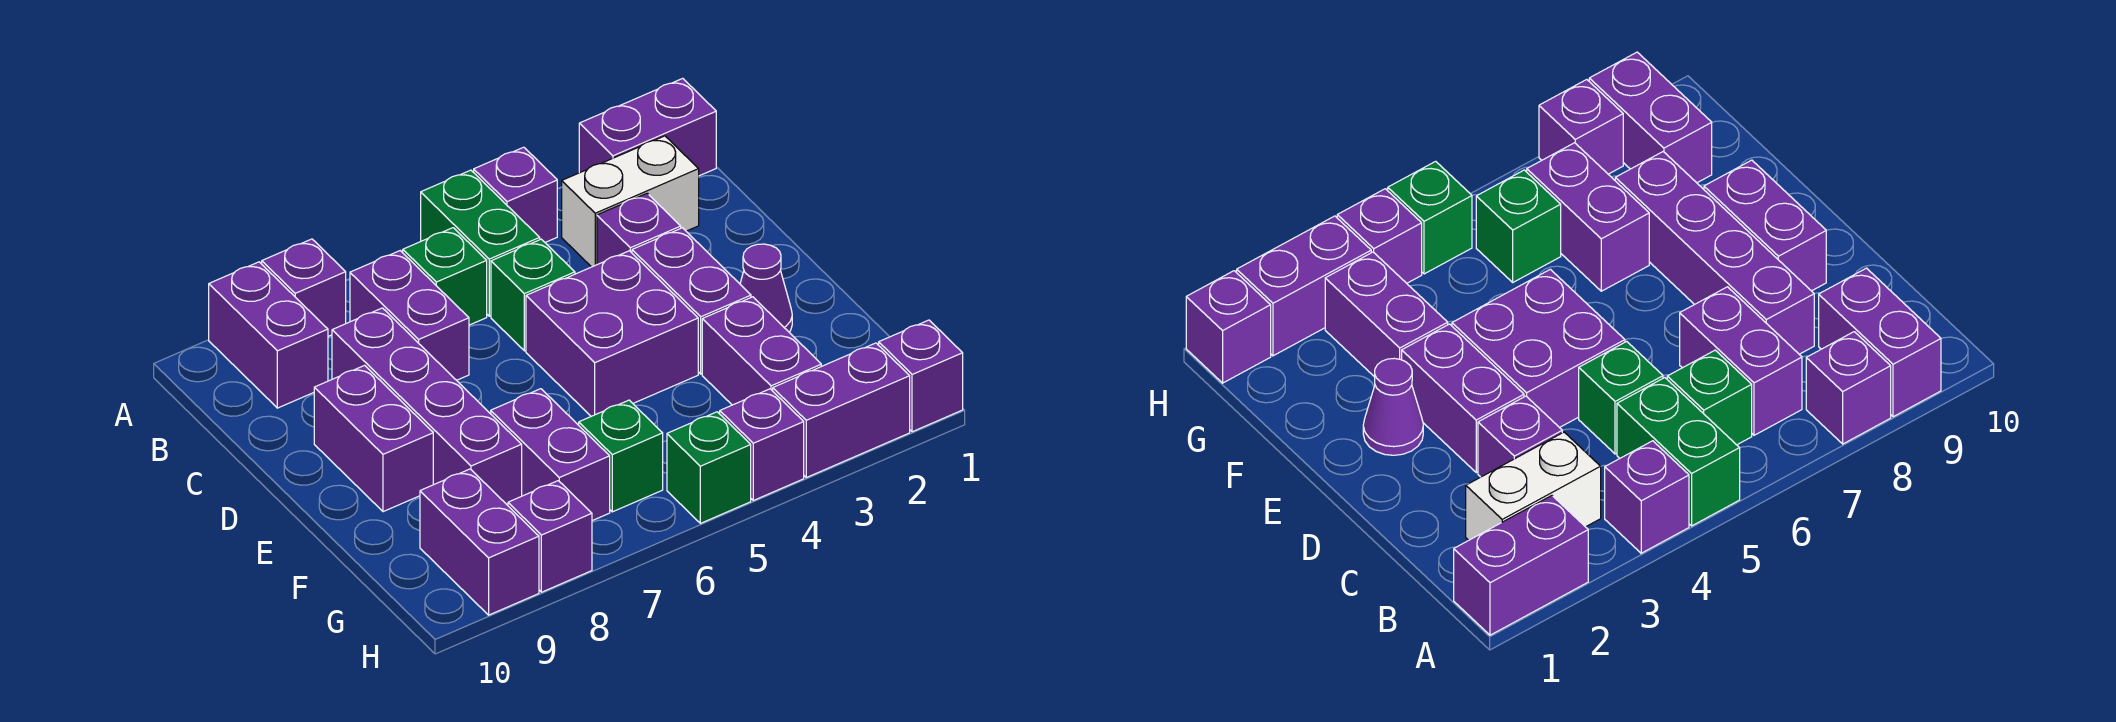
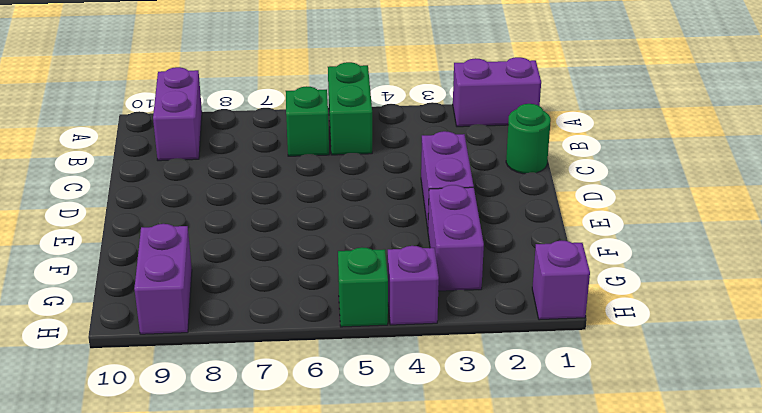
green round brick C1 level 1 -> none
none -> purple brick A4 level 1
none -> purple brick A8 level 1
none -> white brick B2:B3 level 1

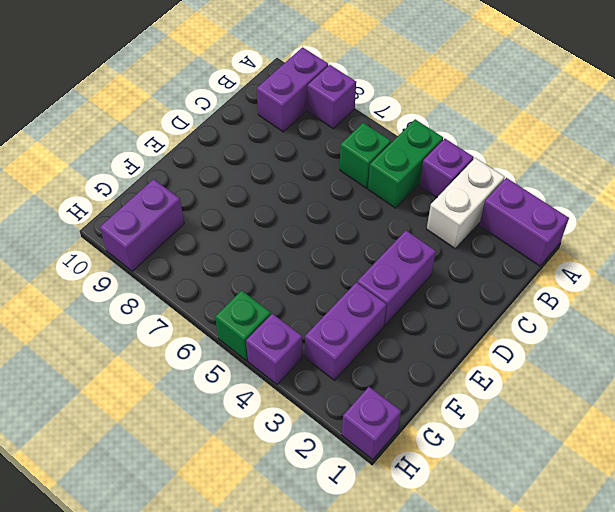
white brick A3:B3 level 1 -> white brick B2:B3 level 1
none -> purple brick B7:C7 level 1
none -> purple brick C3 level 1
none -> green brick C5 level 1

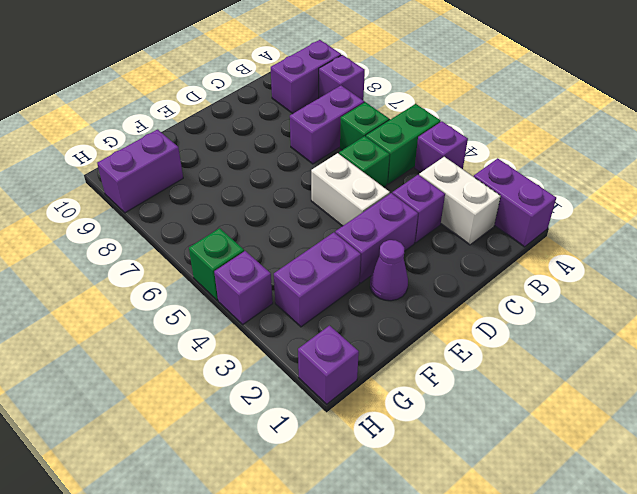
white brick D4:D5 level 1 -> purple brick D4:E5 level 1
none -> purple brick C8:F8 level 1
none -> purple brick D9:E9 level 1
none -> purple brick F7:G7 level 1

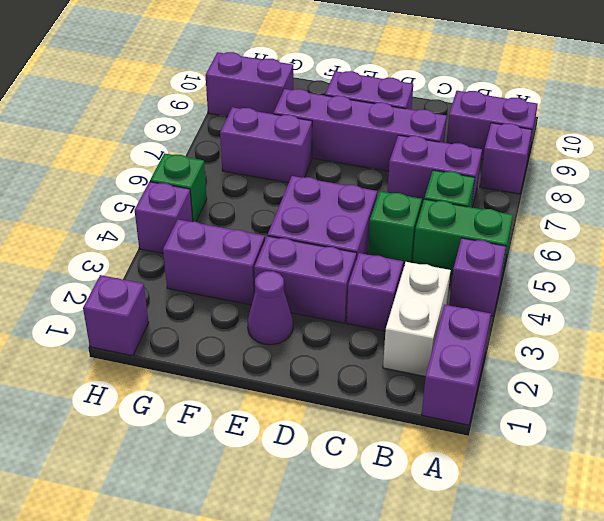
none -> green brick G6 level 1
none -> purple brick H2:H3 level 1
none -> purple brick H8 level 1

